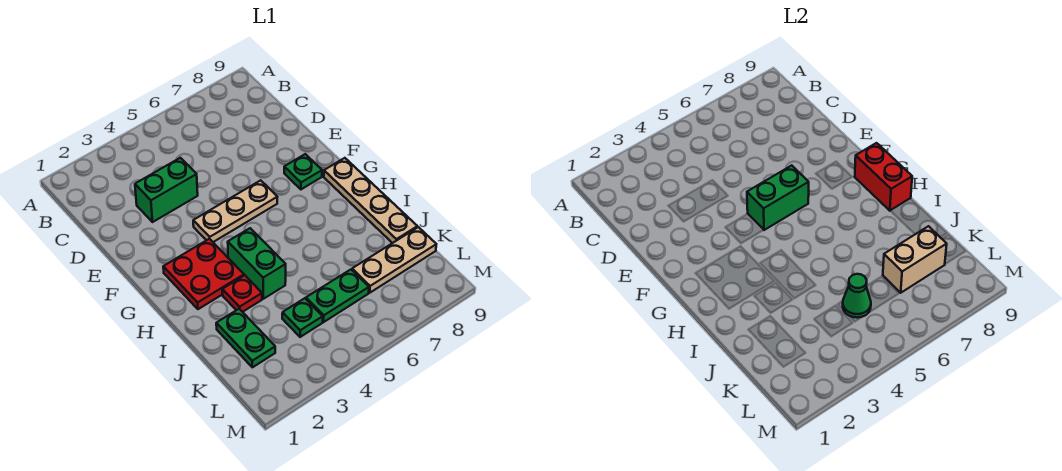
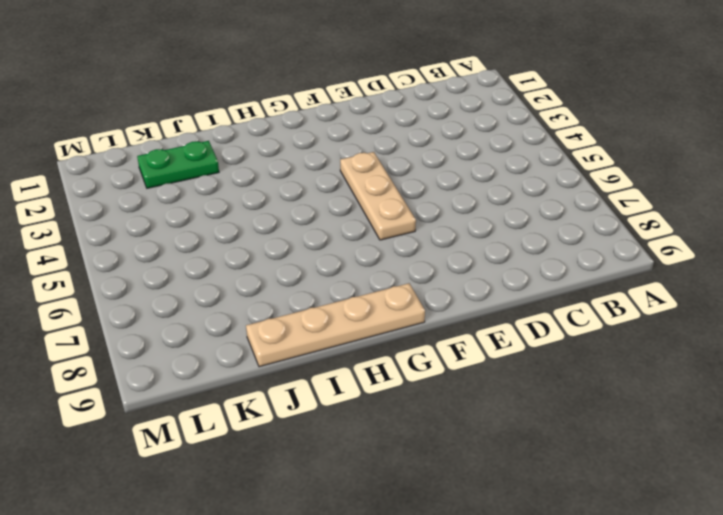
none -> green brick D3:D4 level 1
none -> green plate F8 level 1
none -> red plate G2:H3 level 1

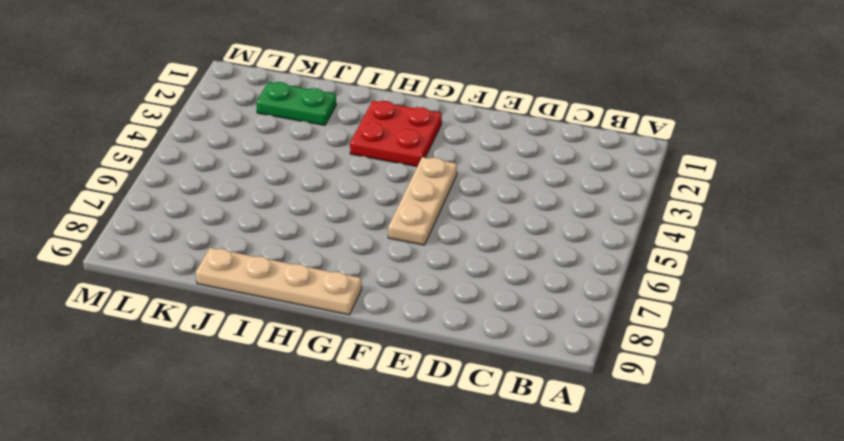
none -> green brick D3:D4 level 1
none -> green plate F8 level 1
none -> green brick H4:I4 level 1

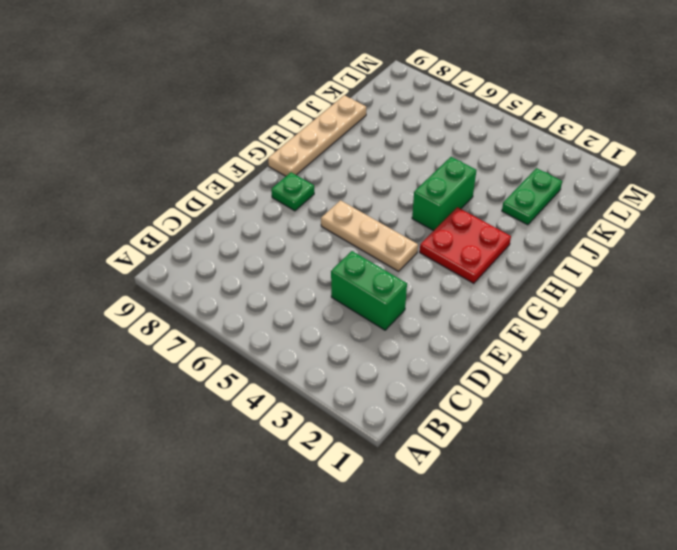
none -> red plate I3 level 1
none -> green plate K4 level 1
none -> green plate K5:K6 level 1

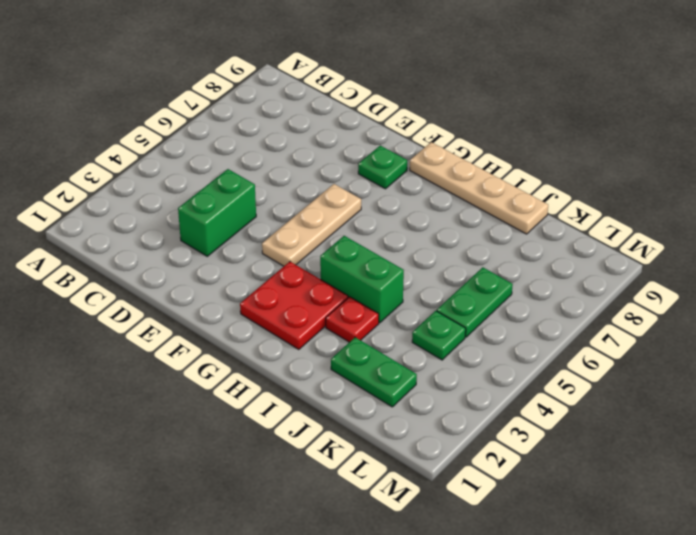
none -> tan plate K7:K9 level 1
none -> green brick F5:F6 level 2
none -> red brick G9:H9 level 2

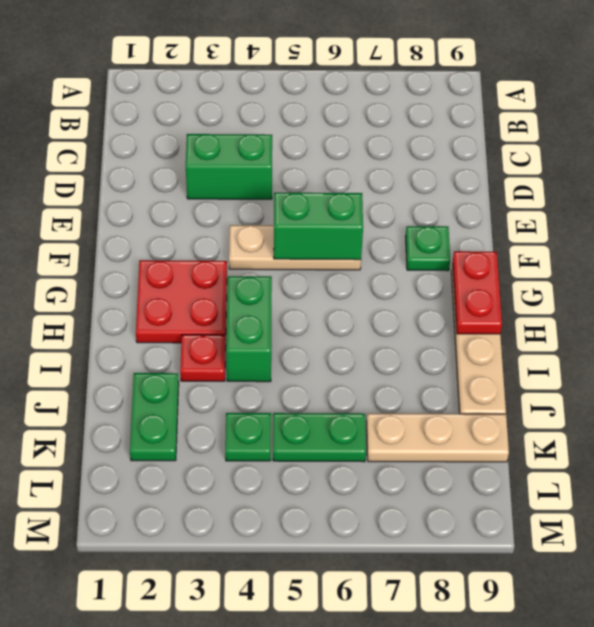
red plate G9:H9 level 2 -> red brick G9:H9 level 2
none -> green cone K5 level 2
none -> tan brick K7:K8 level 2

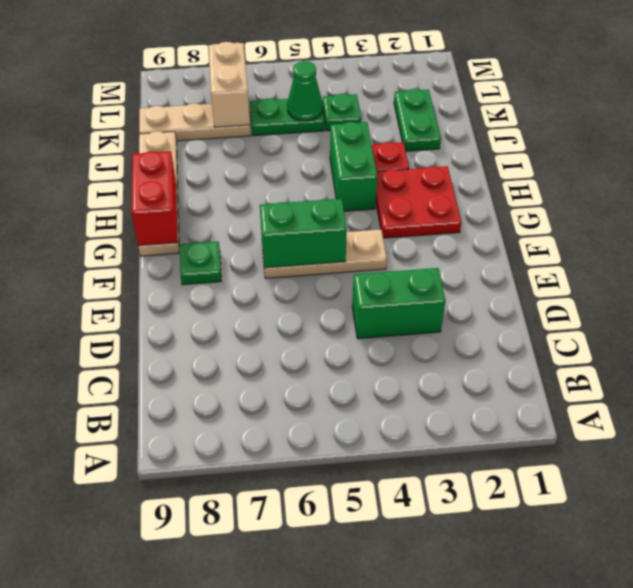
tan brick K7:L7 level 2 -> tan brick K7:K8 level 2

